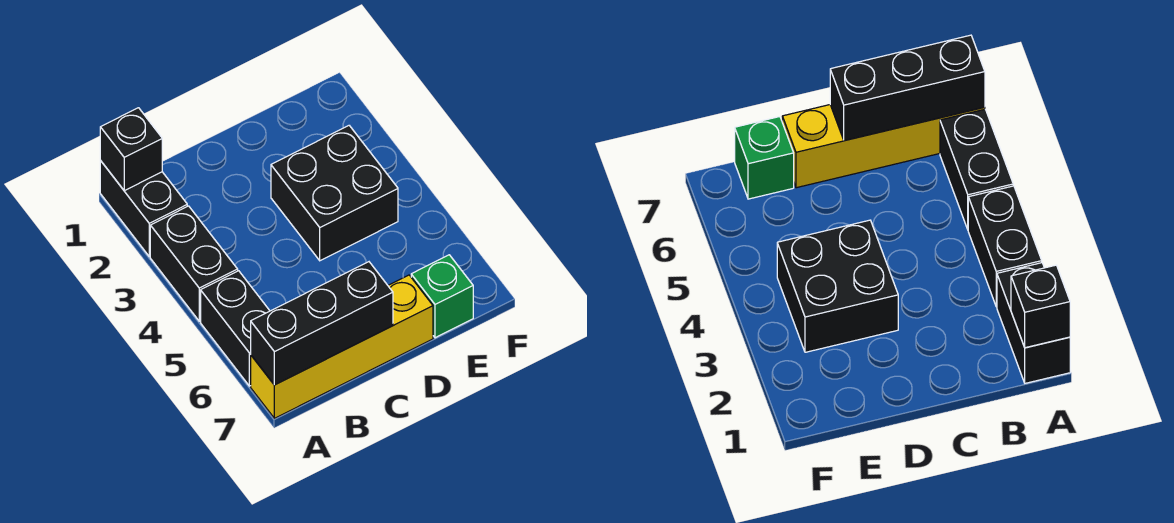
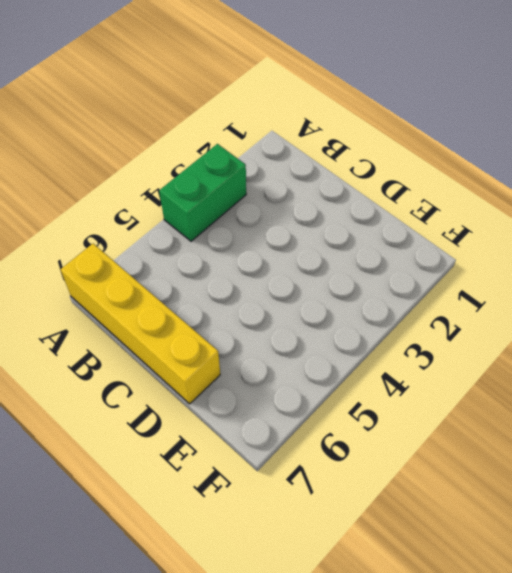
green brick A3:A4 level 1 -> black brick A3:A4 level 1
none -> black brick A1:A2 level 1
none -> black brick A5:A6 level 1

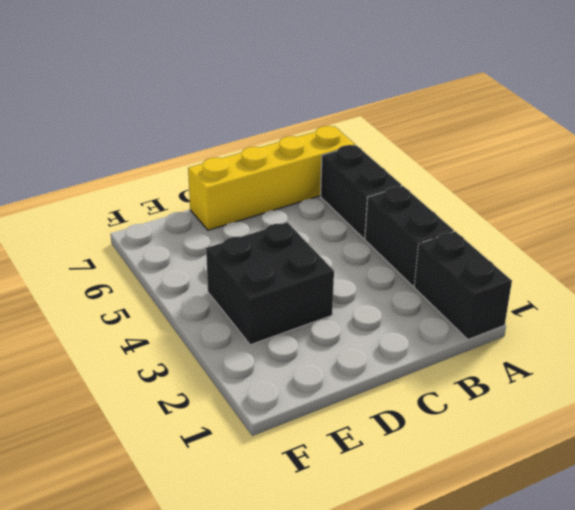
none -> green brick E7 level 1
none -> black brick A1 level 2

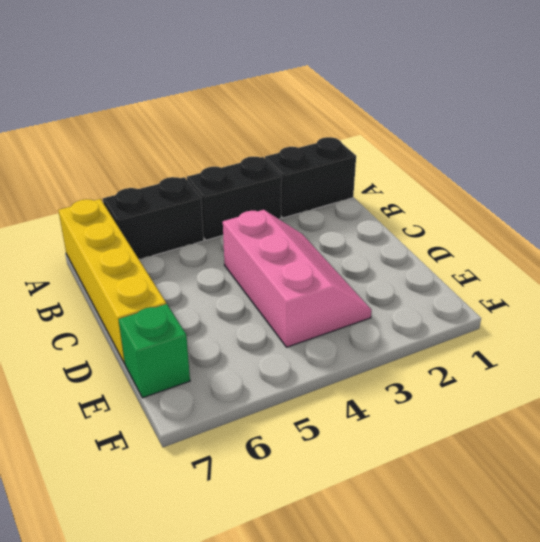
pink slope C3:E4 level 1 top 4 -> black brick D3:E4 level 1
none -> black brick A1 level 2
none -> black brick A7:C7 level 2

